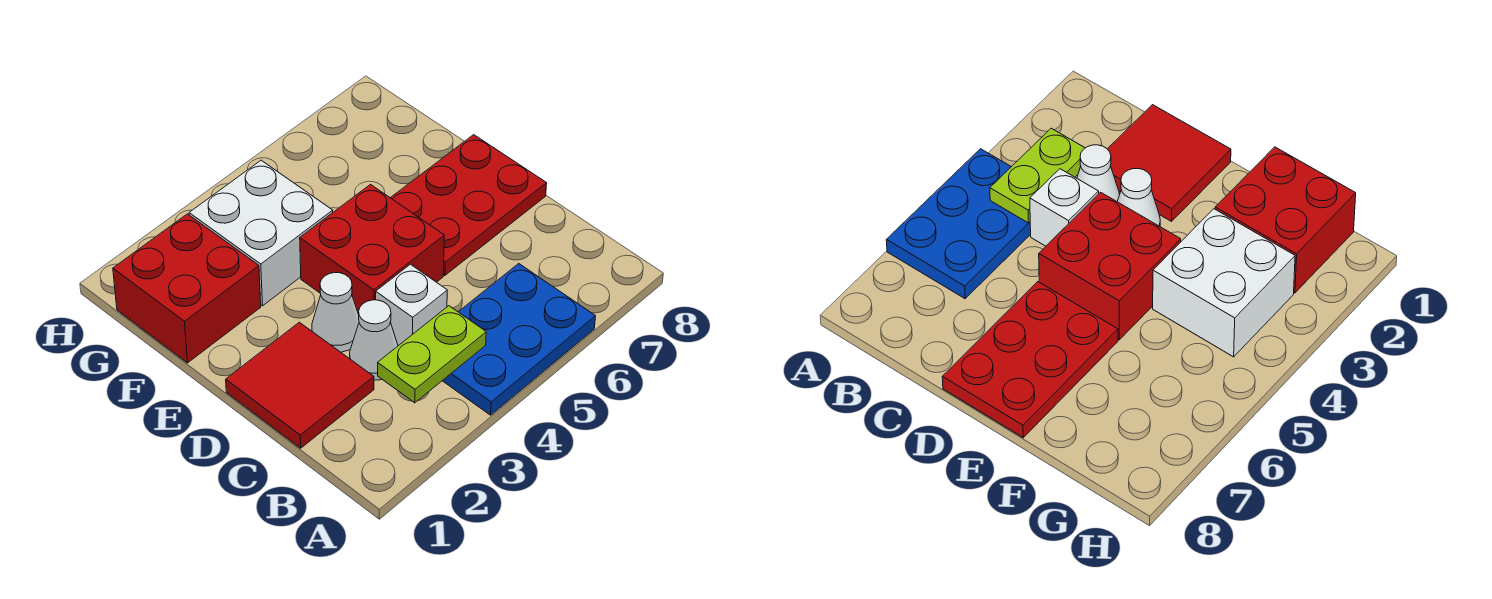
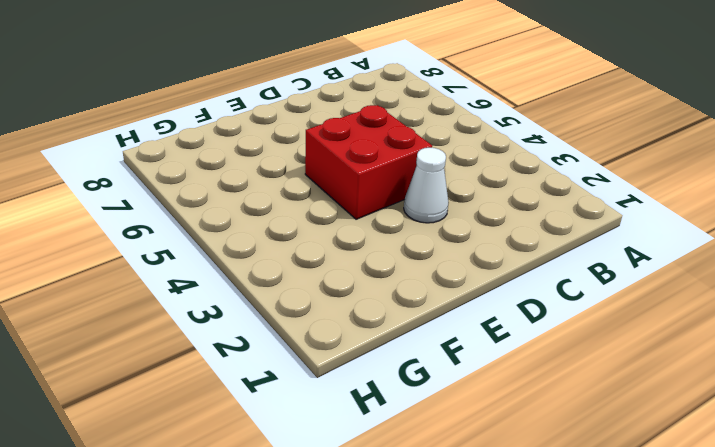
none -> blue plate A4:B6 level 1
none -> red tile C1:D2 level 1

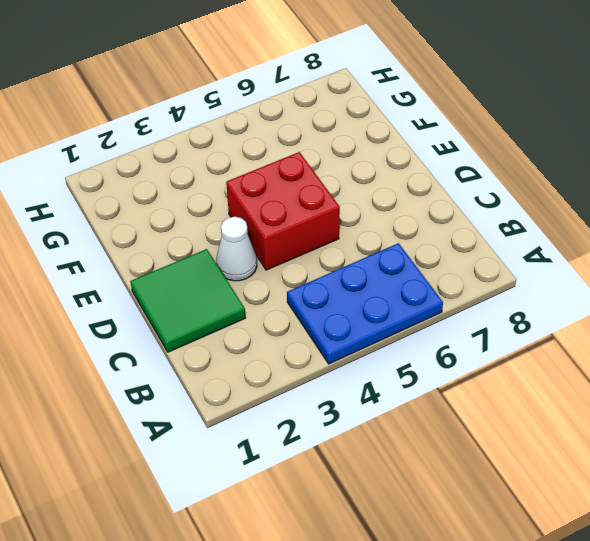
green tile C1:D2 level 1 -> red tile C1:D2 level 1
none -> white cone C3 level 1
none -> white brick C4 level 1

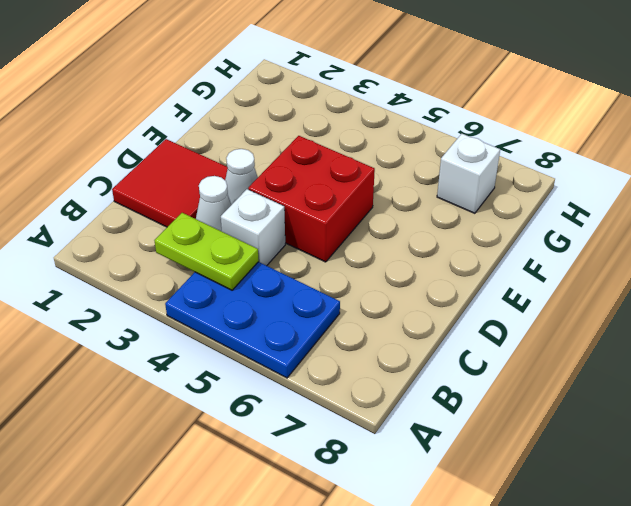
white brick G7 level 1 -> none
none -> red plate D6:E8 level 1
none -> red brick F1:G2 level 1

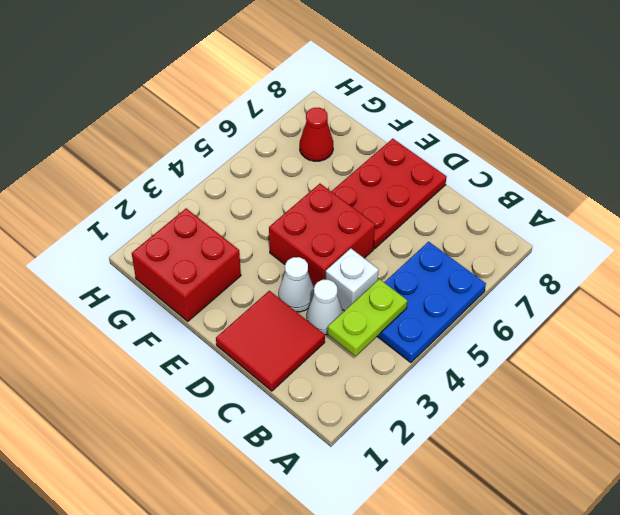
red cone G7 level 1 -> none
none -> white brick F3:G4 level 1

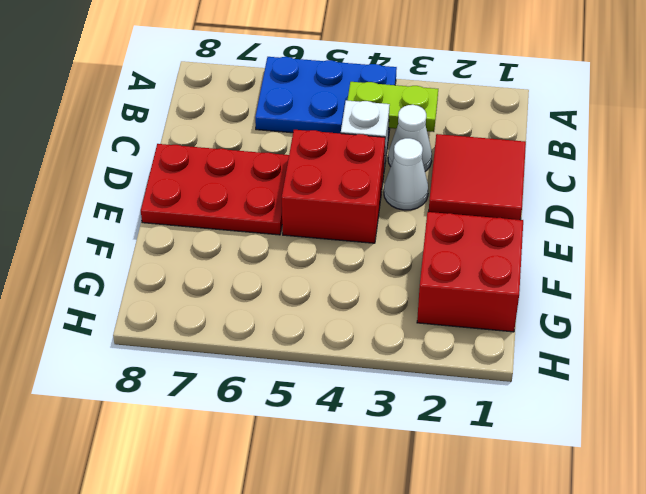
none -> white brick F3:G4 level 1

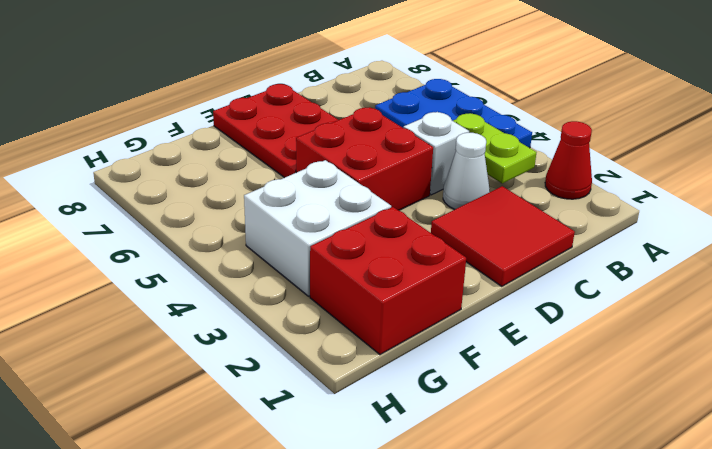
red cone A2 level 1 -> none
none -> white cone D3 level 1

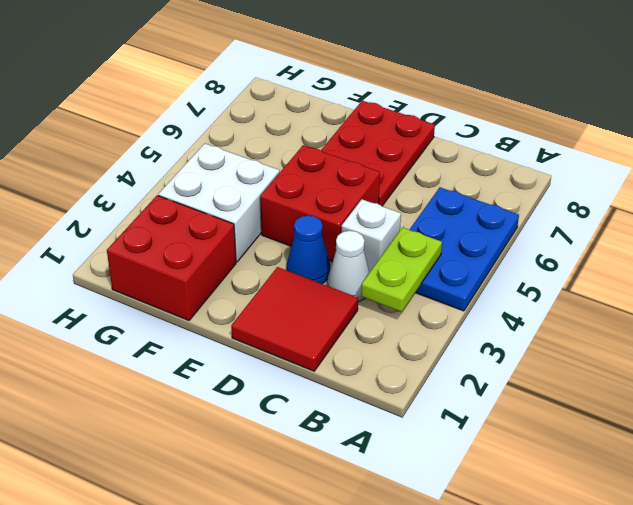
blue cone D3 level 1 -> white cone D3 level 1

